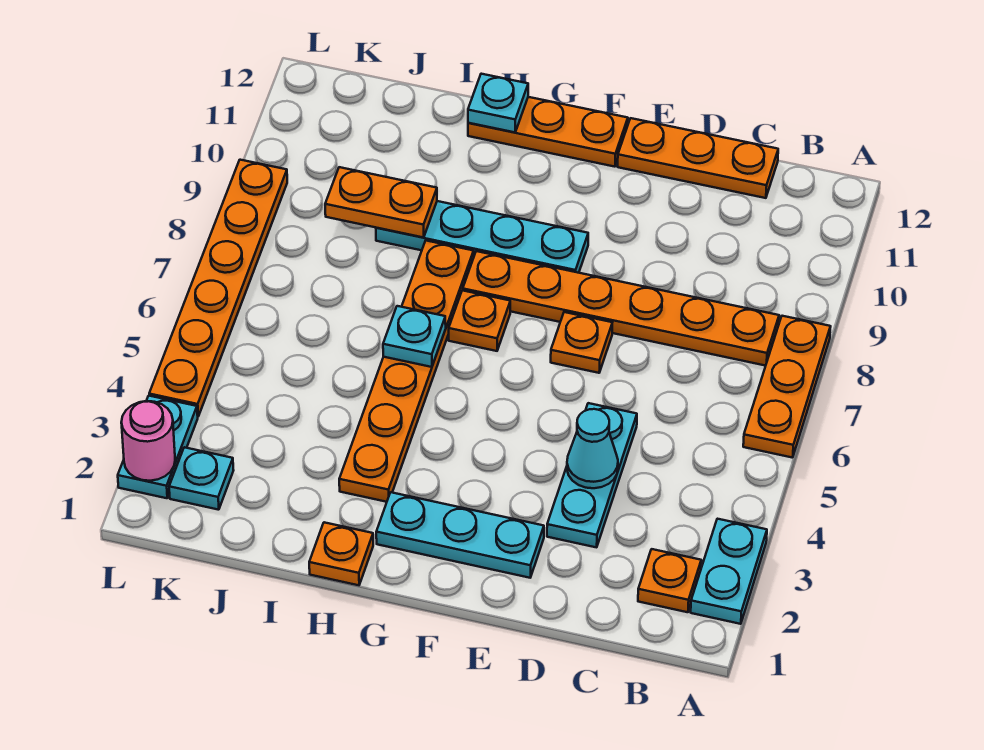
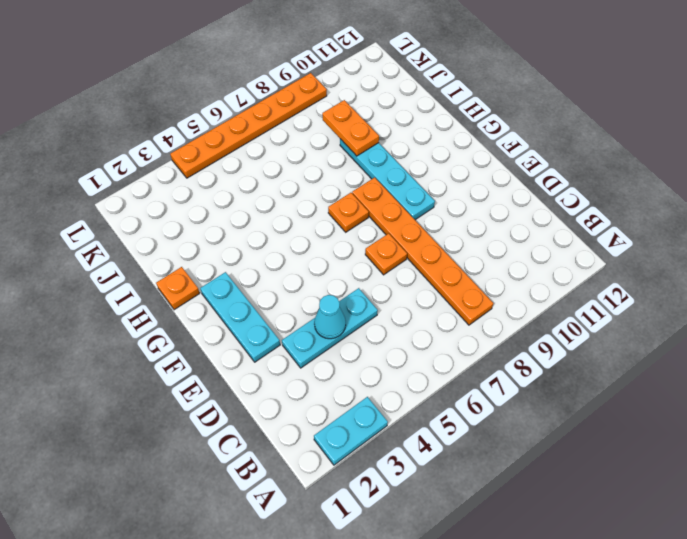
none -> orange plate A6:A8 level 1
none -> orange plate B2 level 1
none -> orange plate C12:E12 level 1

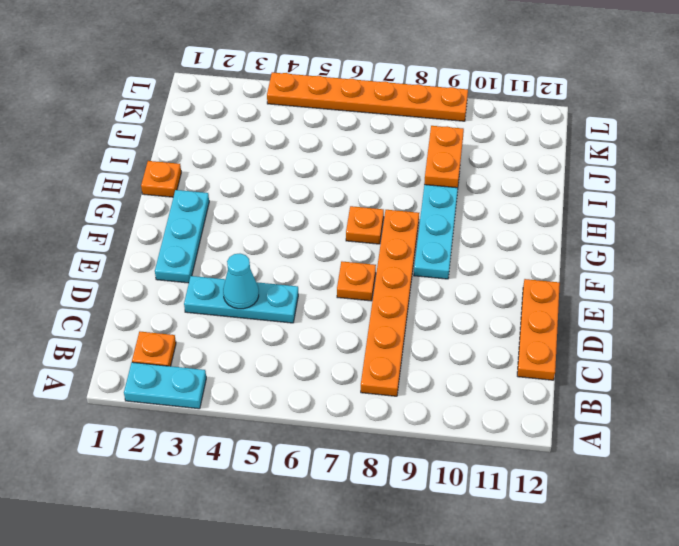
none -> orange plate A6:A8 level 1
none -> orange plate F12:H12 level 1
none -> orange plate H3:H8 level 1

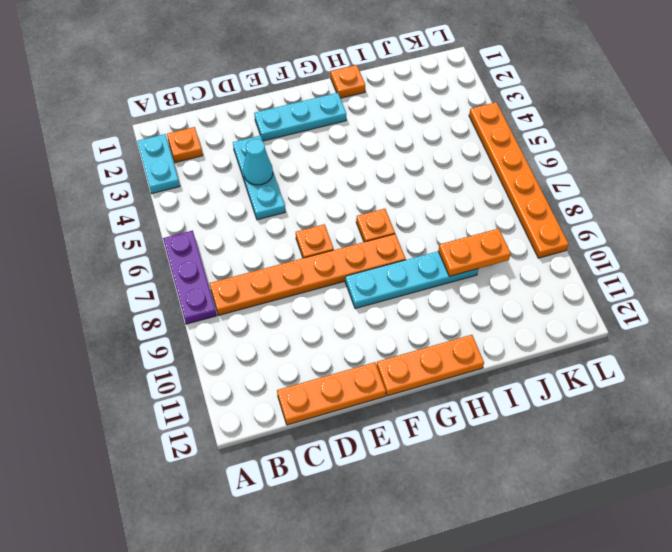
purple plate A6:A8 level 1 -> orange plate A6:A8 level 1
none -> orange plate H3:H8 level 1
none -> cyan plate K2 level 1
none -> cyan plate L2:L3 level 1

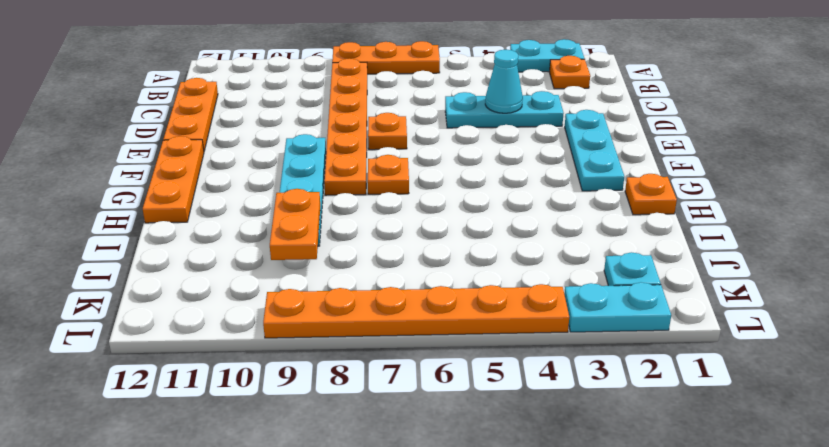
none -> orange plate H3:H8 level 1
none -> cyan plate H6 level 2
none -> cyan plate H12 level 2

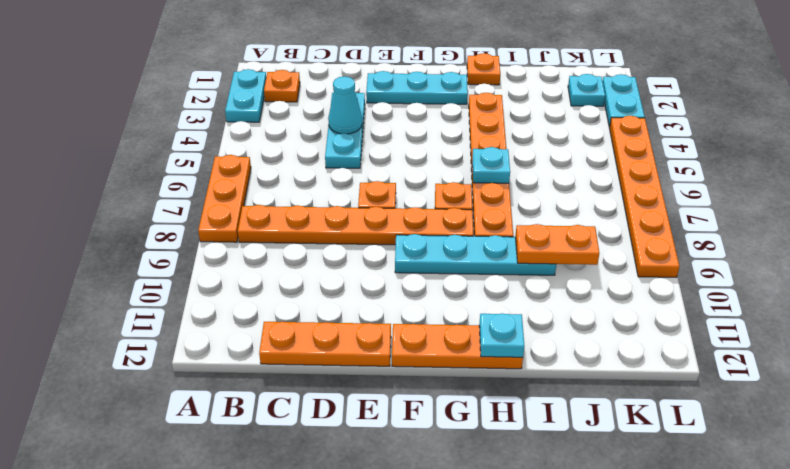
none -> pink round brick L2 level 2

